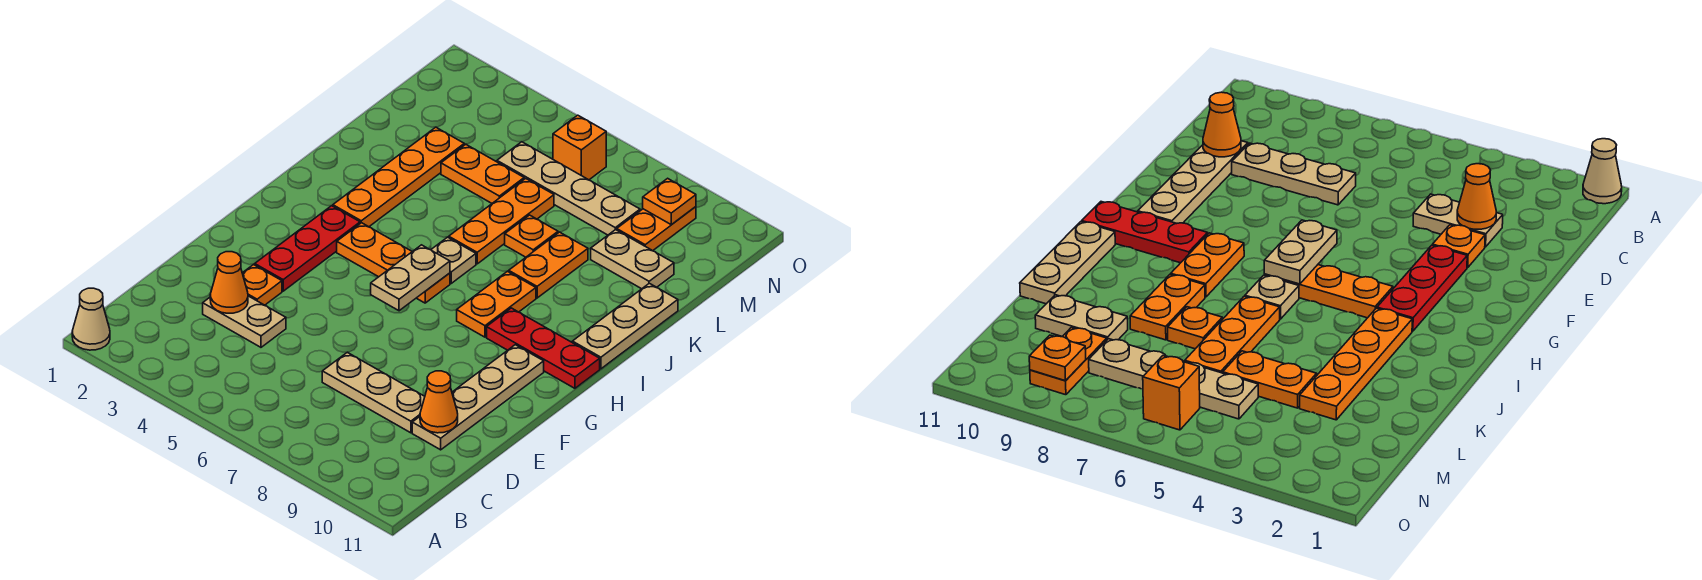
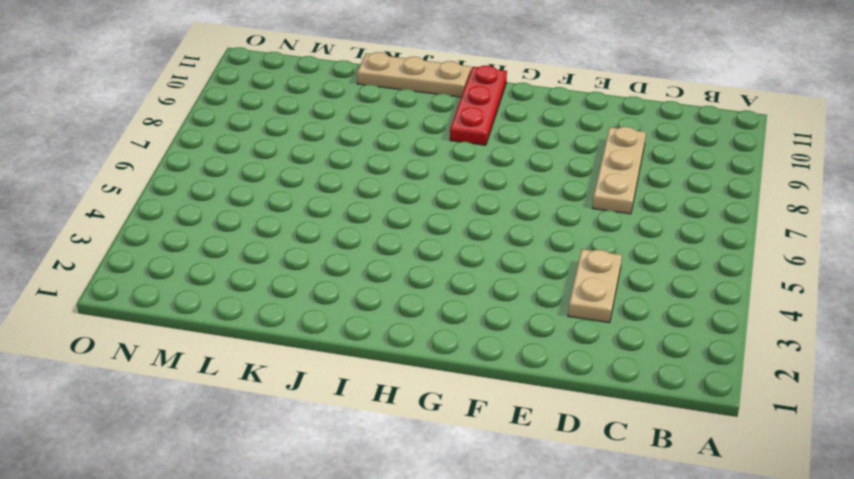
none -> tan cone A1 level 1
none -> tan plate D10:G10 level 1
none -> orange plate E3 level 1

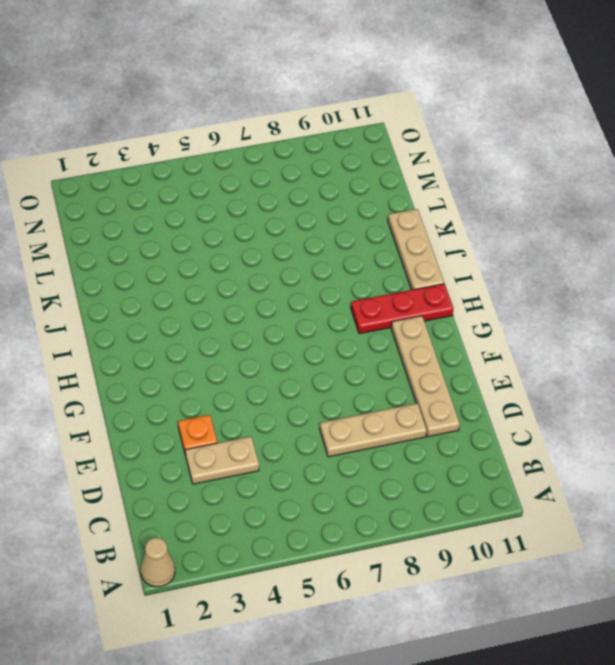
none -> red plate F3:H3 level 1
none -> orange plate H4:H6 level 1
none -> orange plate H8:I8 level 1

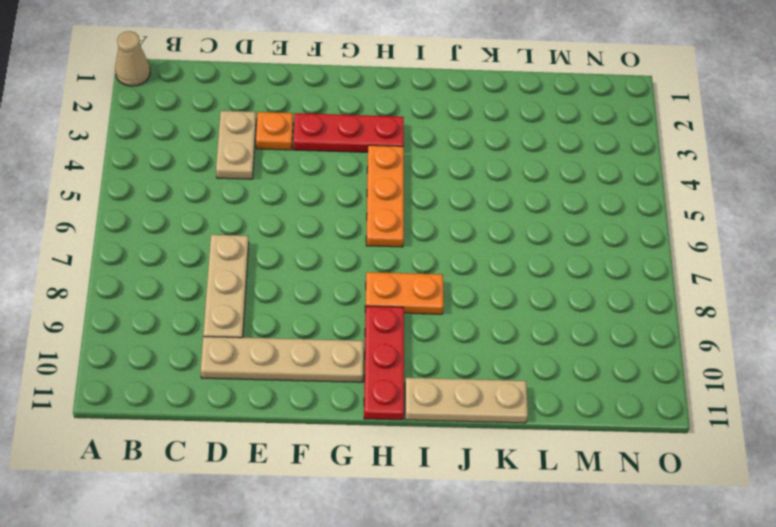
none -> orange plate I3:L3 level 1
none -> tan plate I6 level 1
none -> orange plate J6:L6 level 1

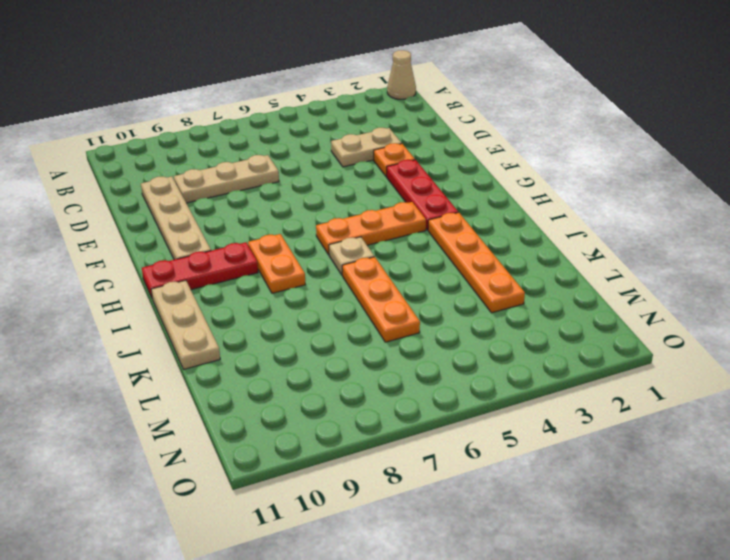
none -> orange plate J8:K8 level 1
none -> orange plate K7 level 1
none -> orange plate L4:L5 level 1

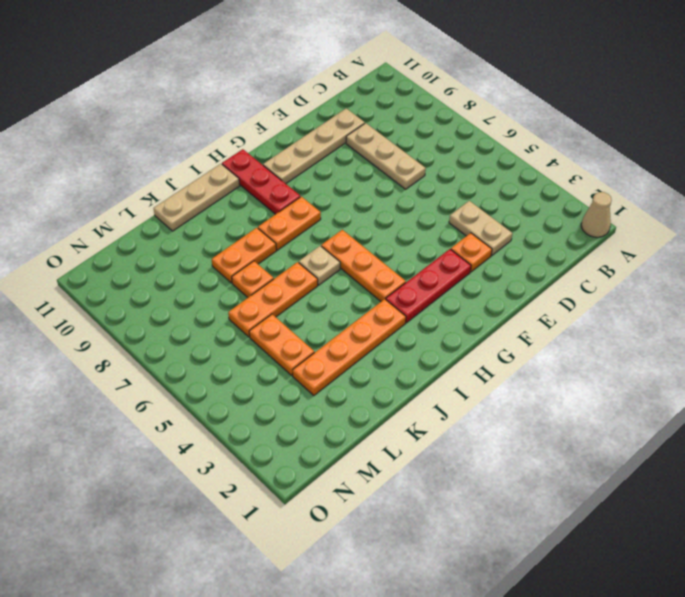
none -> tan plate L9:L10 level 1
none -> tan plate M5:M8 level 1
none -> orange plate M9:N9 level 1

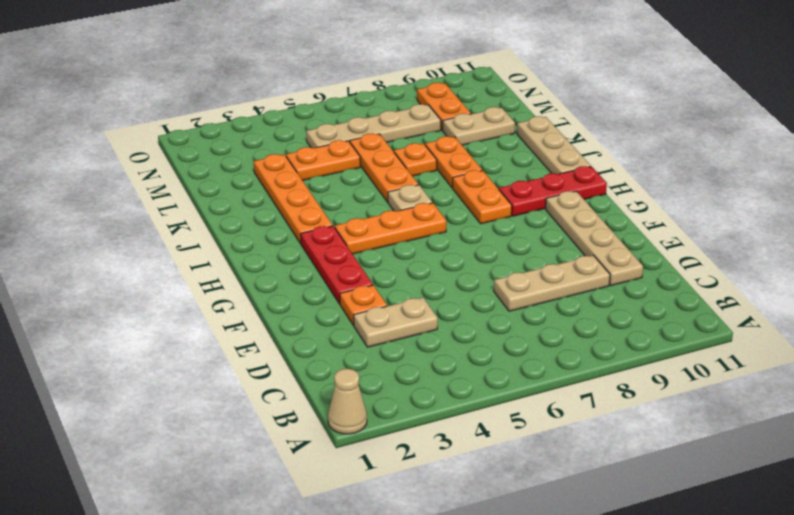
none -> orange brick N6 level 1
none -> orange cone D3 level 2
none -> orange cone D10 level 2

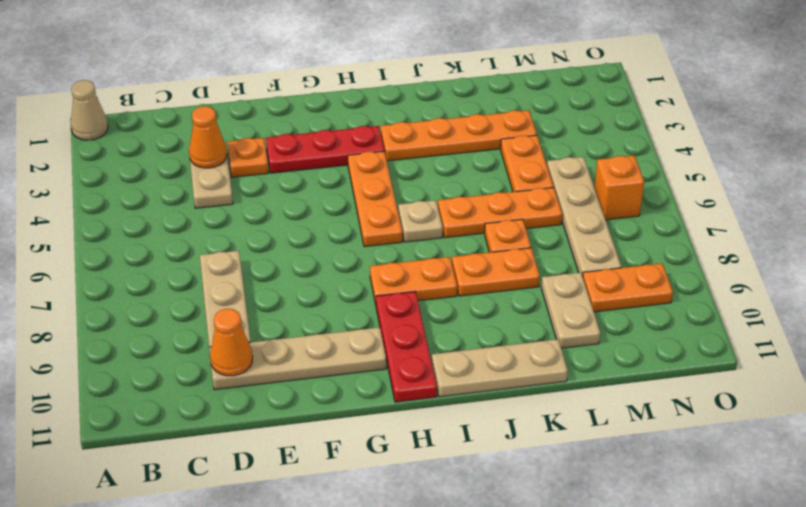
none -> tan plate G6:H6 level 2
none -> orange plate N9 level 2

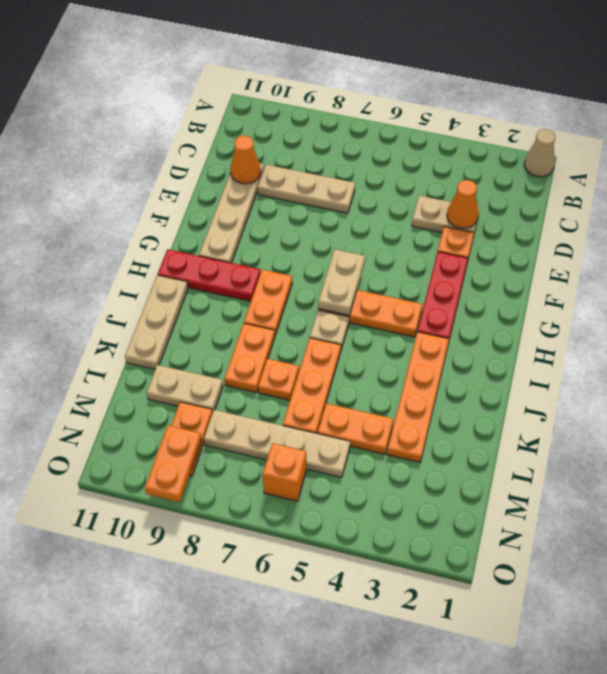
orange plate N9:O9 level 2 -> orange plate N9 level 2

